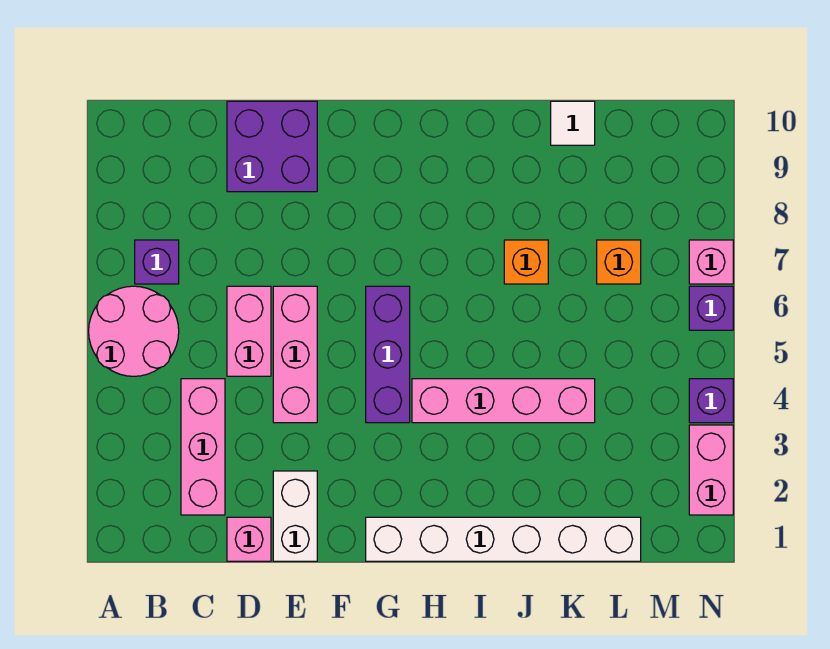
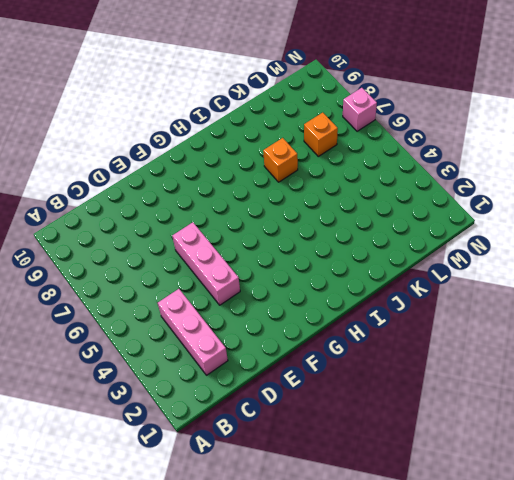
none -> pink round brick A5:B6 level 1
none -> purple brick B7 level 1
none -> pink brick D1 level 1

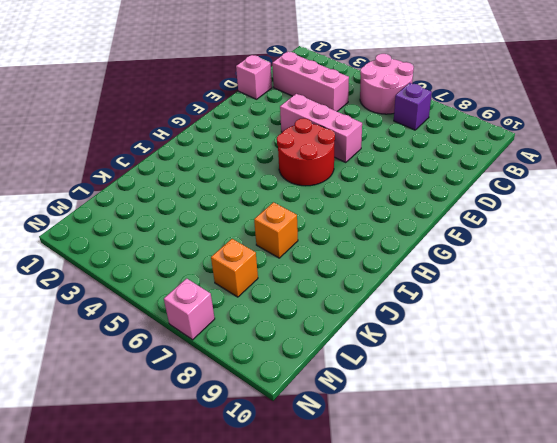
red round brick F5:G6 level 1 -> purple brick G4:G6 level 1
none -> pink brick D5:D6 level 1
none -> purple brick D9:E10 level 1
none -> white brick E1:E2 level 1

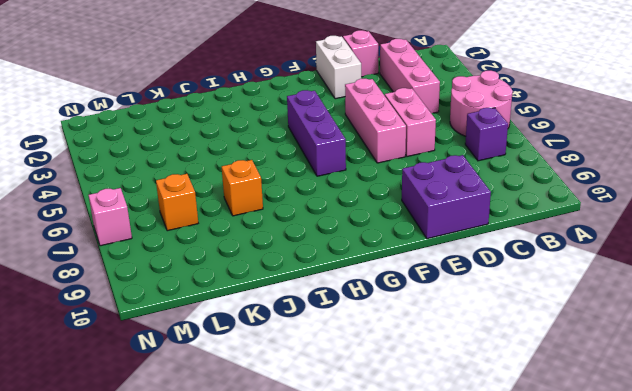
none -> white brick G1:L1 level 1
none -> pink brick H4:K4 level 1
none -> white tile K10 level 1

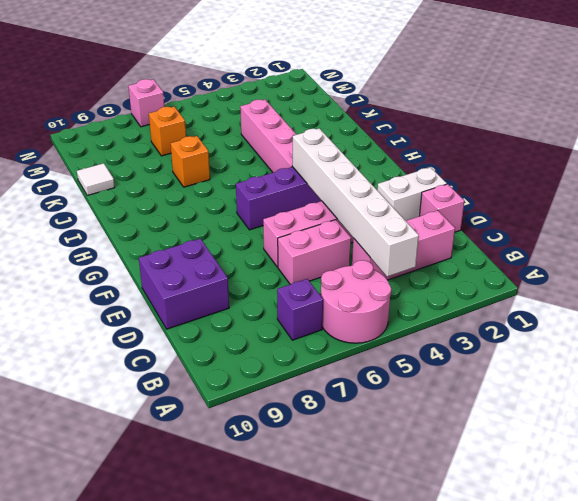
white brick B4:G4 level 2 -> white brick G1:L1 level 1
none -> pink brick N2:N3 level 1
none -> purple brick N4 level 1
none -> purple brick N6 level 1

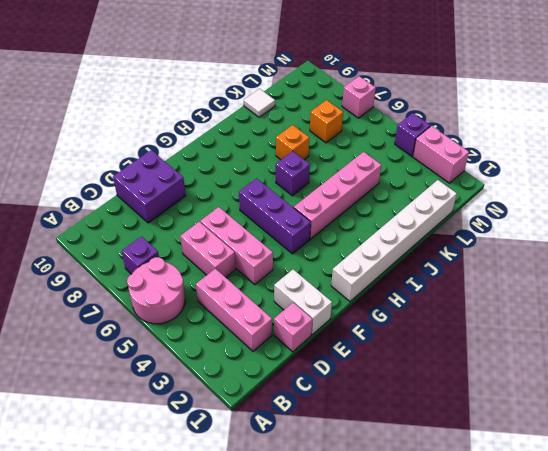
purple brick I6 level 1 -> purple brick N6 level 1

